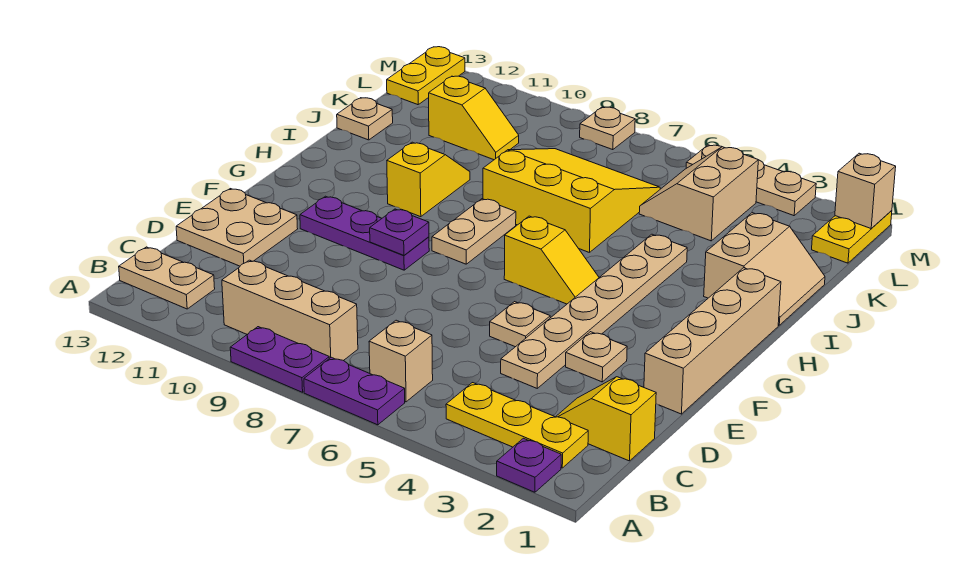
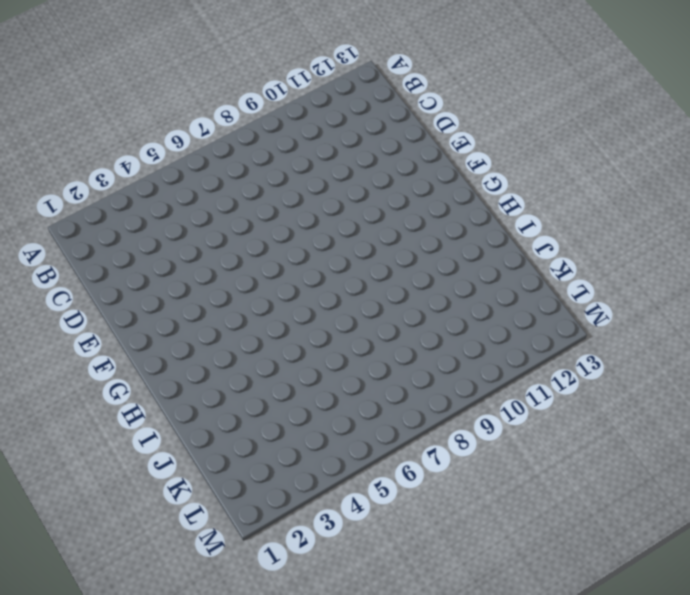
none -> purple plate A2 level 1
none -> purple plate A6:A7 level 1
none -> purple plate A8:A9 level 1

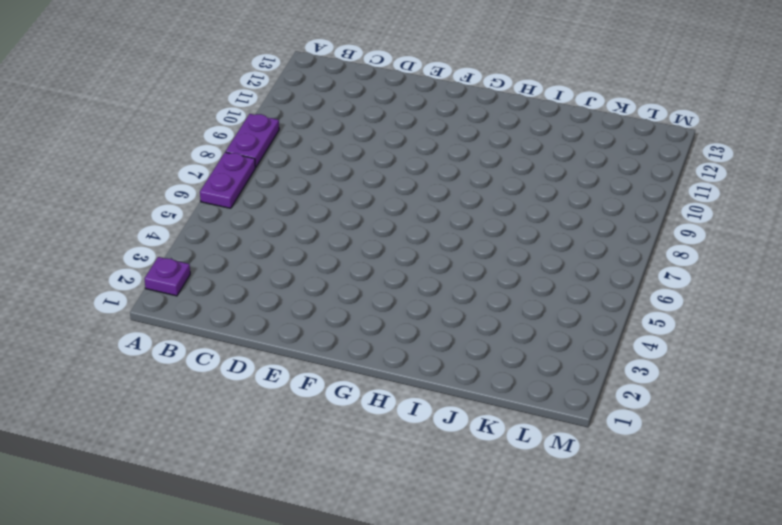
none -> yellow plate B2:B4 level 1
none -> tan brick B6 level 1
none -> tan brick B8:B10 level 1

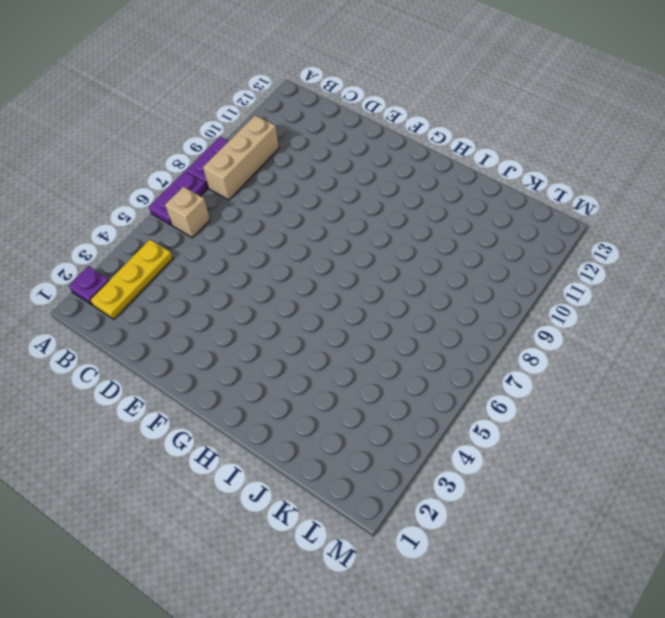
none -> tan plate B12:B13 level 1
none -> yellow slope C1:C2 level 1 top 1
none -> tan plate D4:I4 level 1

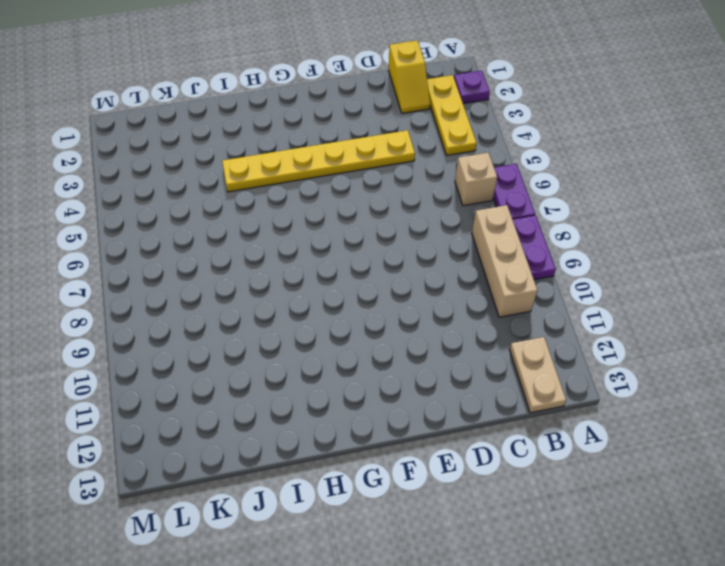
yellow plate D4:I4 level 1 -> tan plate D4:I4 level 1
none -> tan plate D12:E13 level 1
none -> tan brick E1:H1 level 1
none -> tan plate E3 level 1

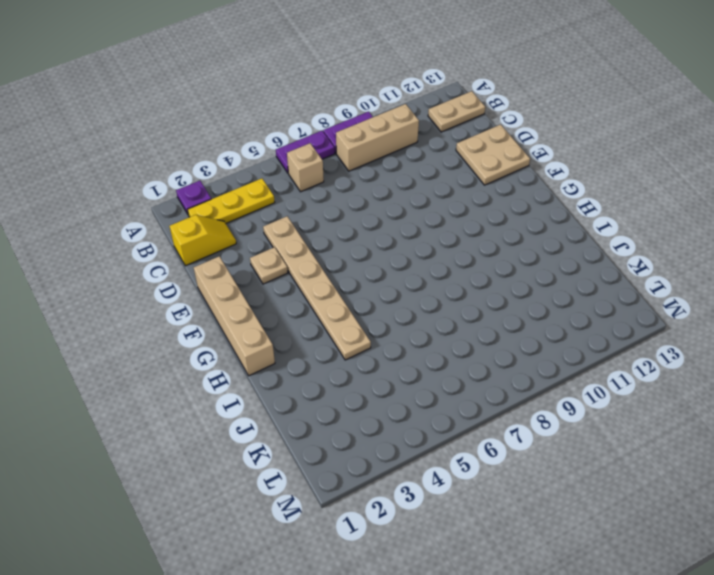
none -> tan plate E5 level 1
none -> purple plate F9:F11 level 1
none -> yellow slope G5:G6 level 1 top 6

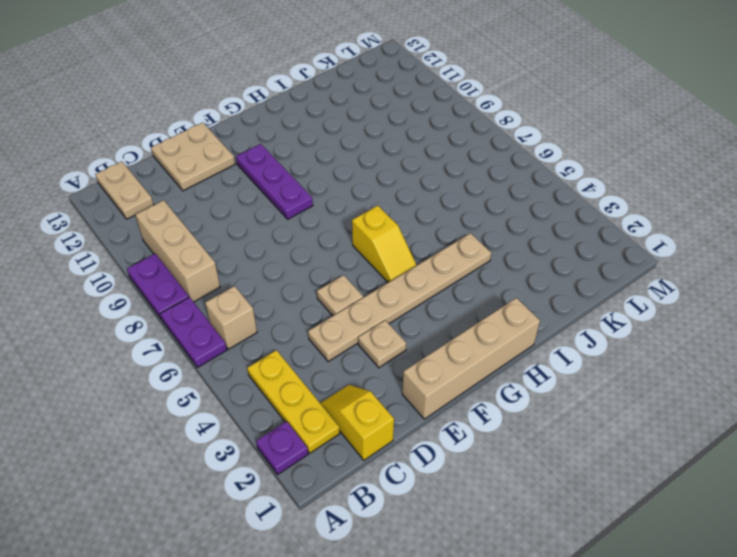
none -> tan plate G8:H8 level 1
none -> yellow slope H10:I10 level 1 top H
none -> tan slope I1:J2 level 1 top 2

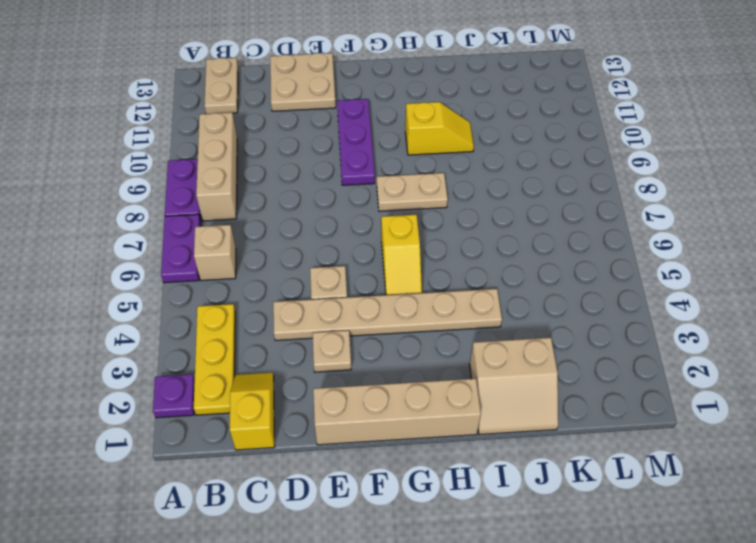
none -> yellow slope I6:K8 level 1 top I
none -> tan plate J13 level 1
none -> tan slope K4:L5 level 1 top 4

